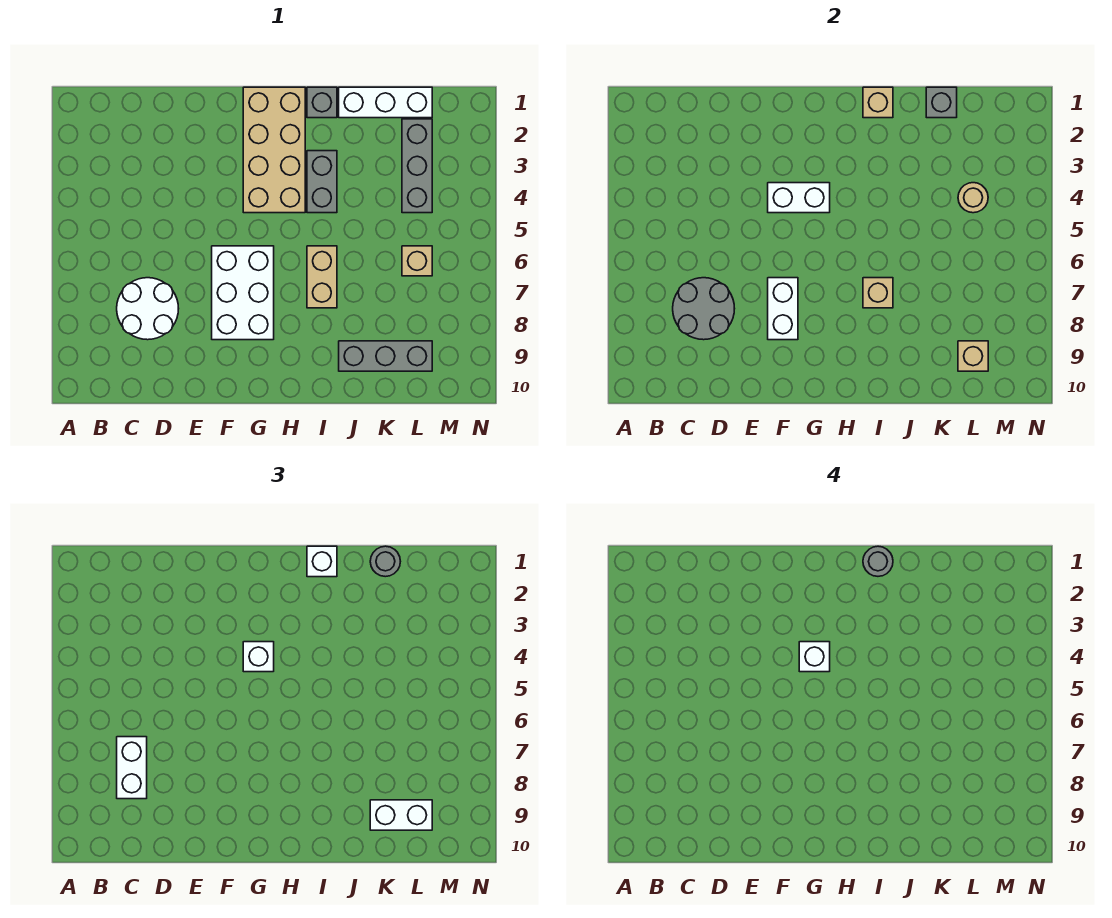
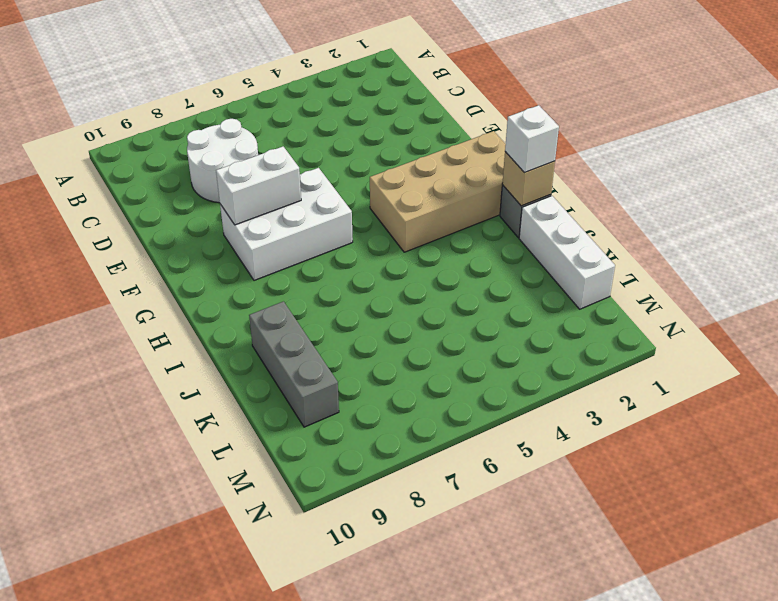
none -> grey brick I3:I4 level 1
none -> tan brick I6:I7 level 1
none -> grey brick L2:L4 level 1

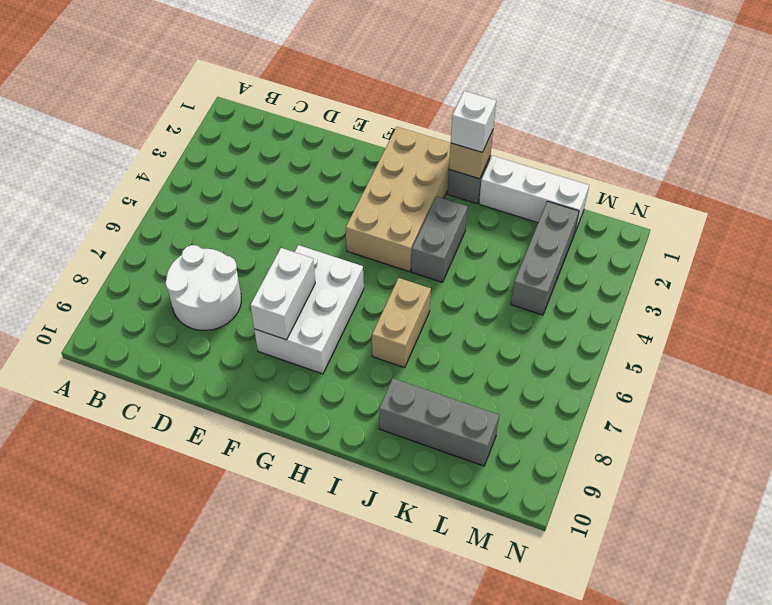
none -> tan brick L6 level 1
none -> grey round brick C7:D8 level 2
none -> white brick F4:G4 level 2

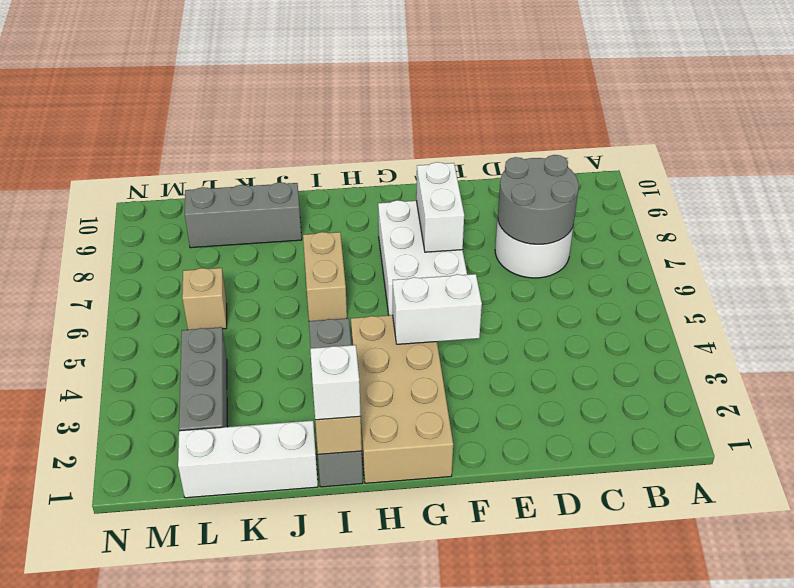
none -> tan brick I7 level 2
none -> grey brick K1 level 2
none -> tan round brick L4 level 2

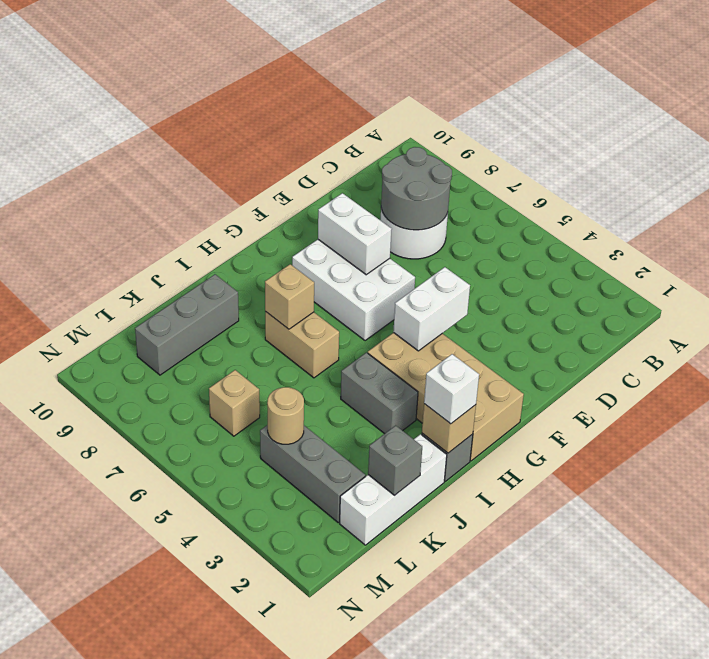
none -> tan brick L9 level 2
none -> white brick C7:C8 level 3
none -> white brick G4 level 3

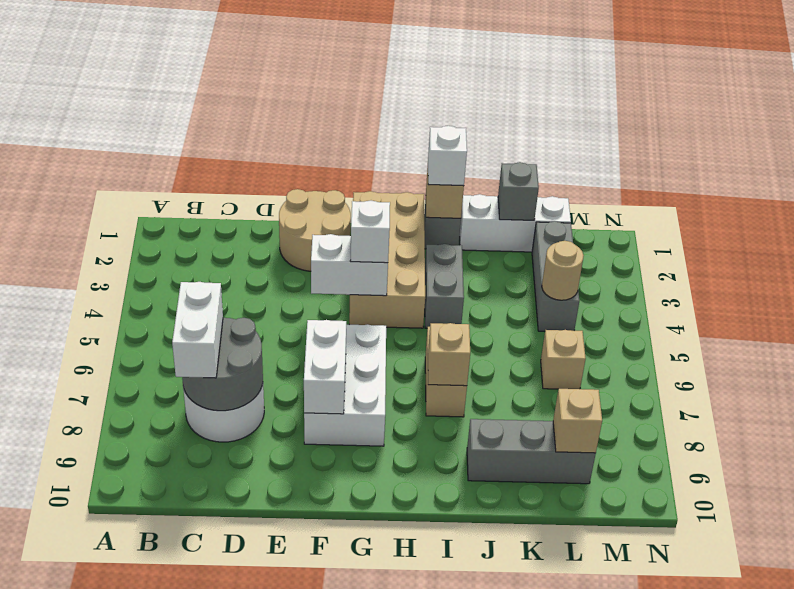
tan round brick E1:F2 level 1 -> none
none -> grey round brick K1 level 3
none -> white brick K9:L9 level 3
none -> white brick G4 level 4

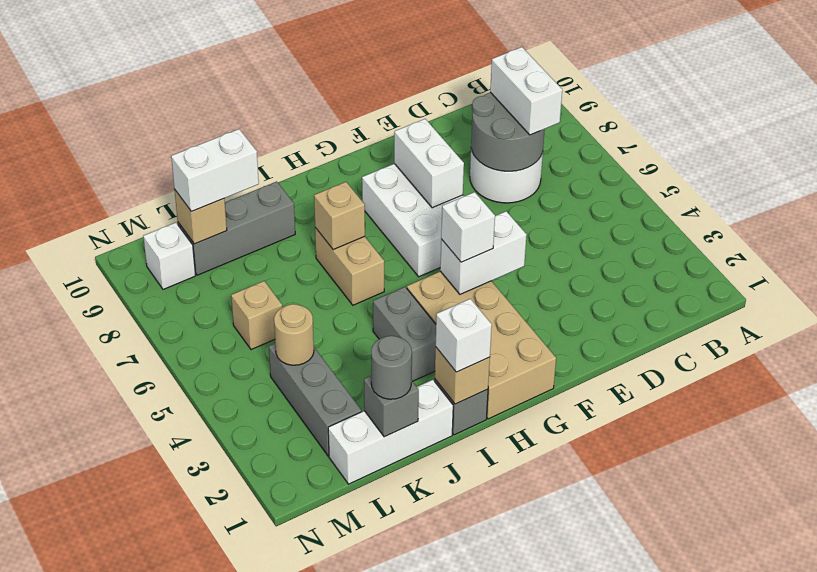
white brick M9 level 1 -> white brick G4 level 4
none -> grey round brick I1 level 4

